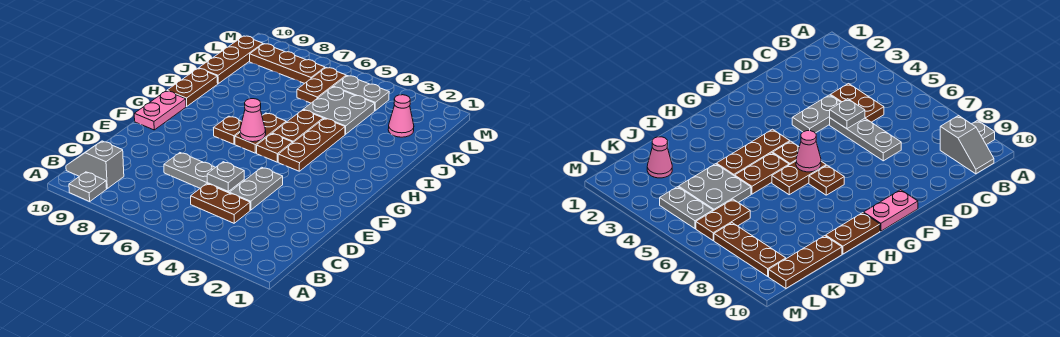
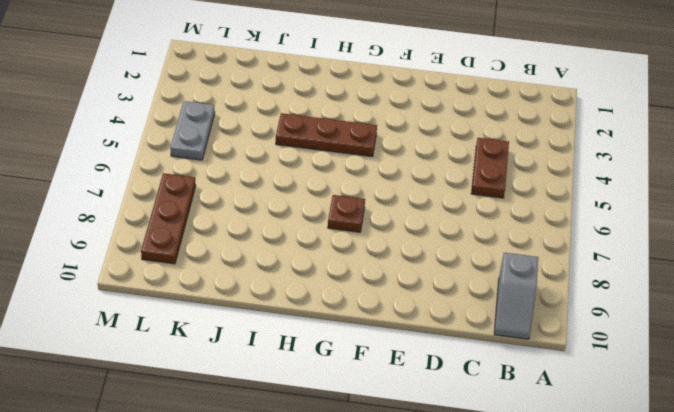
none -> grey plate A9 level 1
none -> grey plate D4:E4 level 1
none -> grey plate D5:D7 level 1

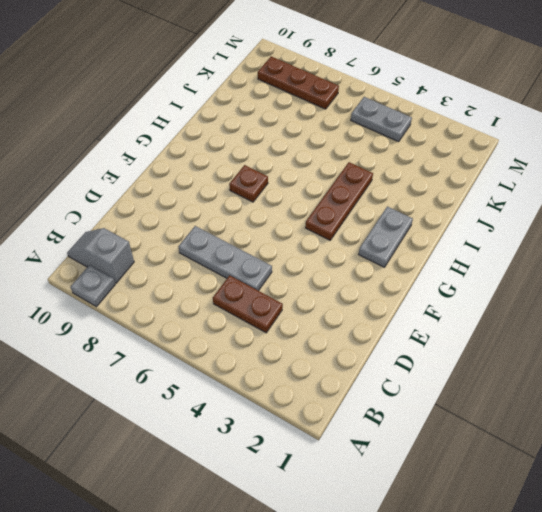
grey plate G2:H2 level 1 -> grey plate D4:E4 level 1
none -> pink plate F10:G10 level 1
none -> brown plate G5 level 1
none -> brown plate G6:H6 level 1

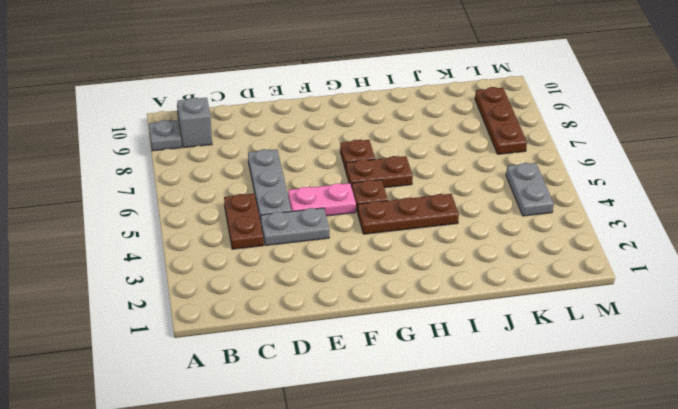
pink plate E5:F5 level 1 -> pink plate F10:G10 level 1
none -> brown plate H5:I5 level 1
none -> brown plate H10:I10 level 1
none -> grey plate J4:K5 level 1

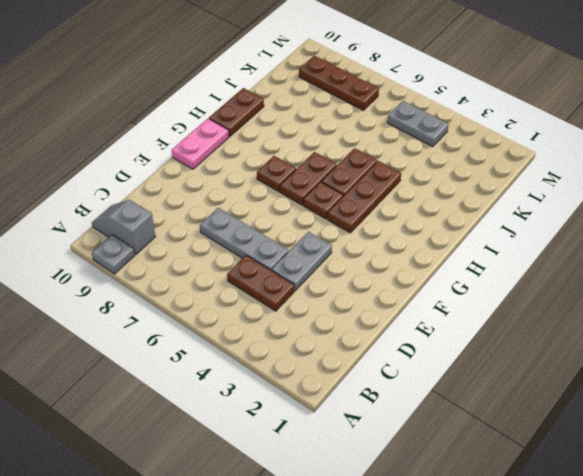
none -> grey plate J4:K5 level 1
none -> brown plate J10:L10 level 1
none -> pink cone K2 level 1

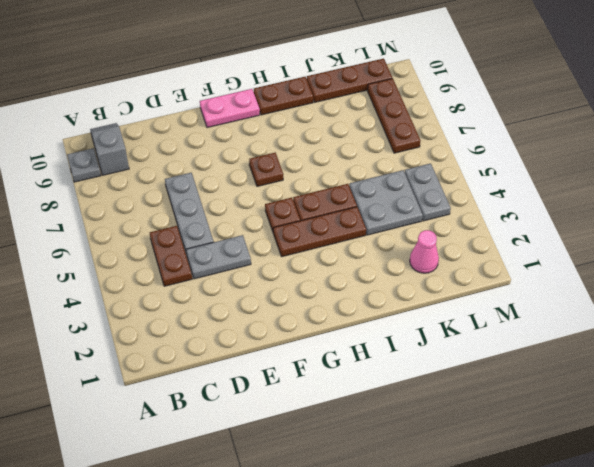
none -> brown plate G6:H6 level 1
none -> brown plate K6:L6 level 1
none -> grey plate D5 level 2

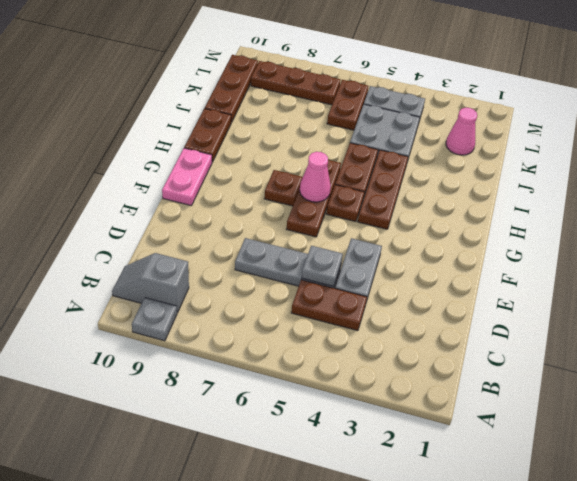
brown plate F6:H6 level 1 -> brown plate G6:H6 level 1

